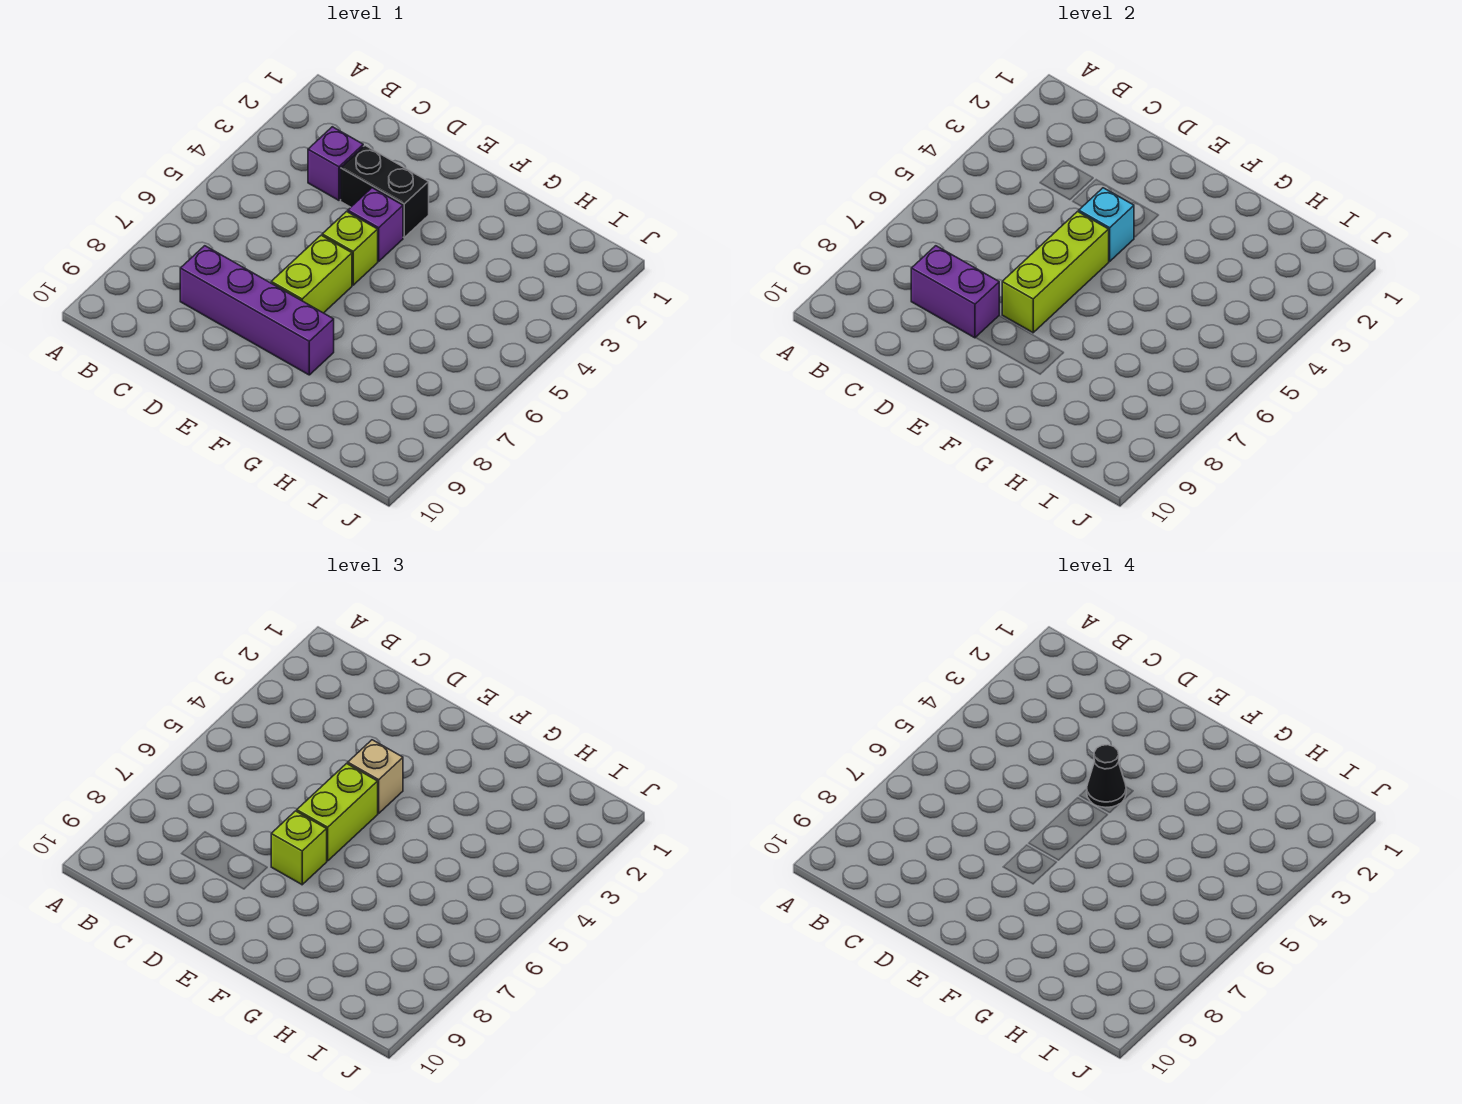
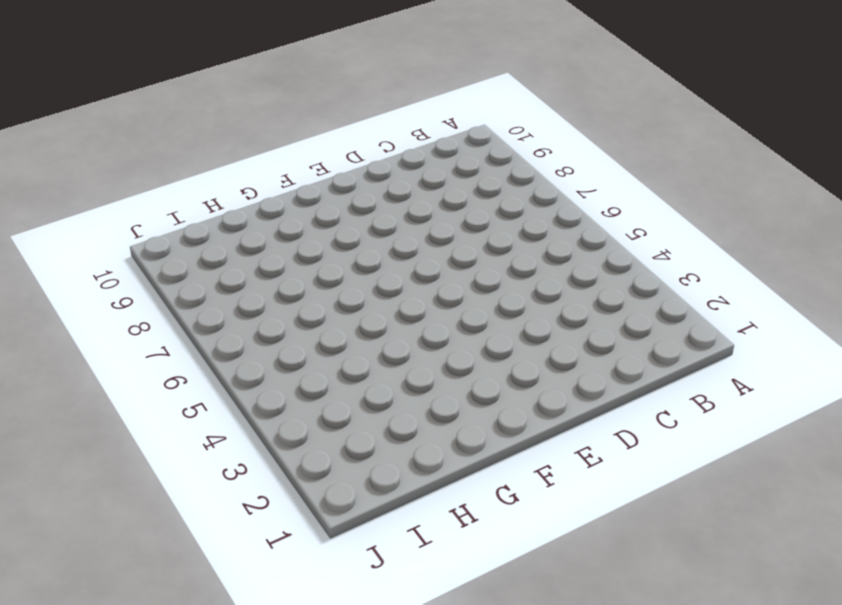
none -> purple brick C3 level 1
none -> purple brick C8:F8 level 1
none -> black brick D3:E3 level 1

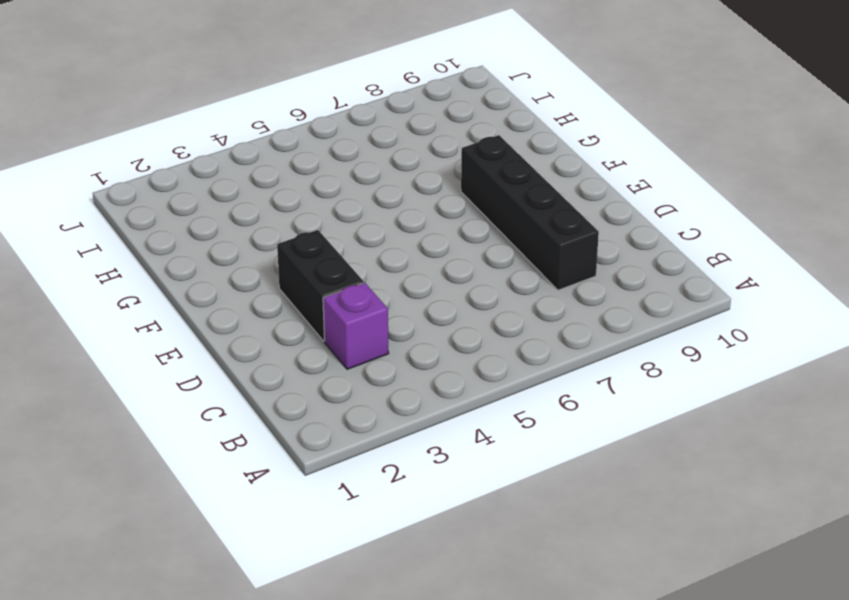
black brick C8:F8 level 1 -> purple brick C8:F8 level 1
none -> purple brick E4 level 1
none -> lime brick E5 level 1
none -> lime brick E6:E7 level 1

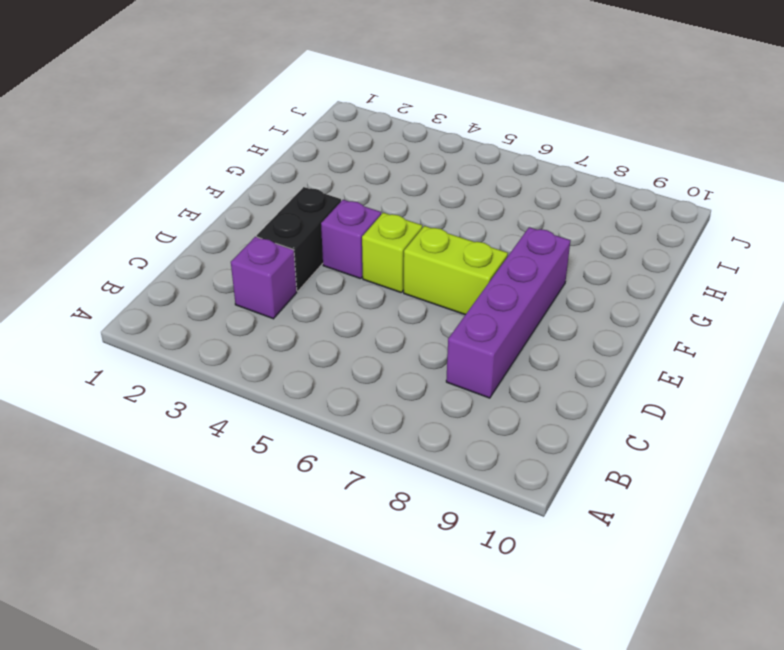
none -> purple brick C8:D8 level 2
none -> cyan brick E4 level 2
none -> lime brick E5:E7 level 2

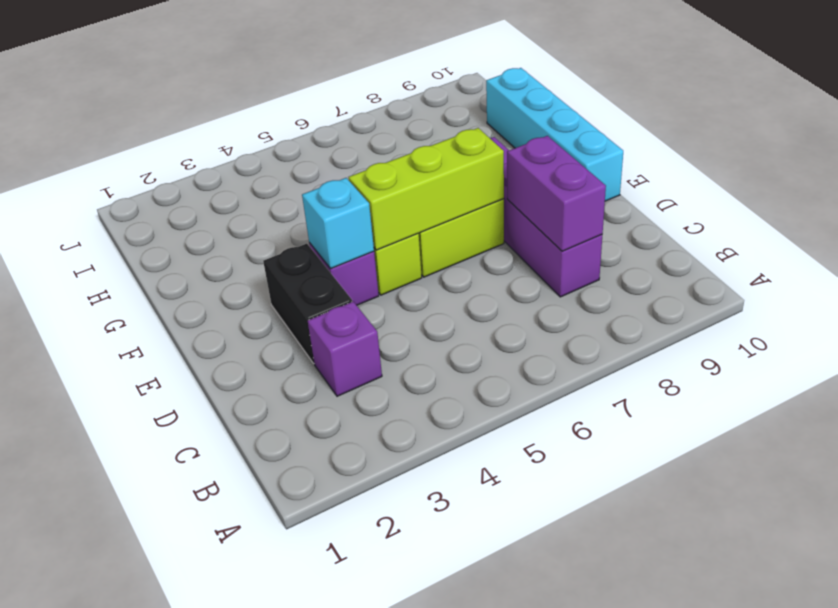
cyan brick E10:H10 level 1 -> none
none -> tan brick E4 level 3
none -> lime brick E5:E6 level 3
none -> lime brick E7 level 3

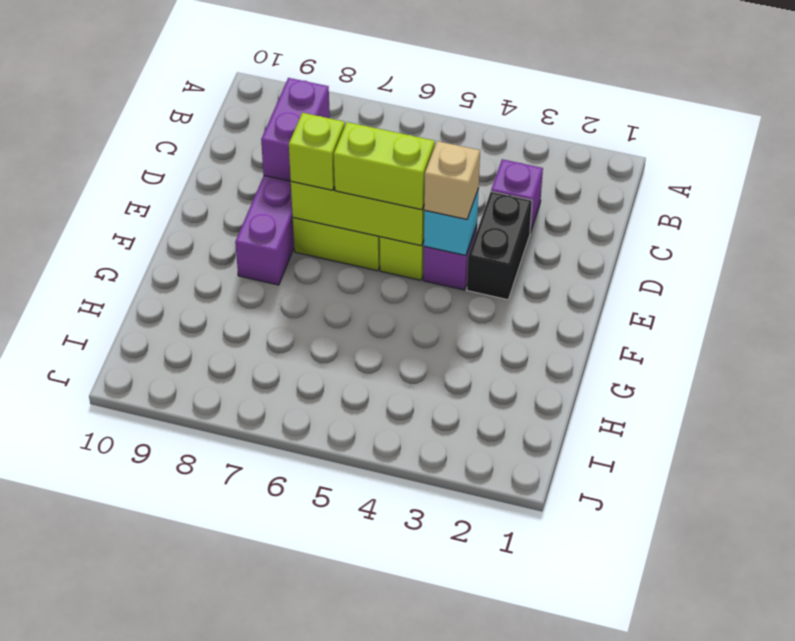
none -> black cone E4 level 4

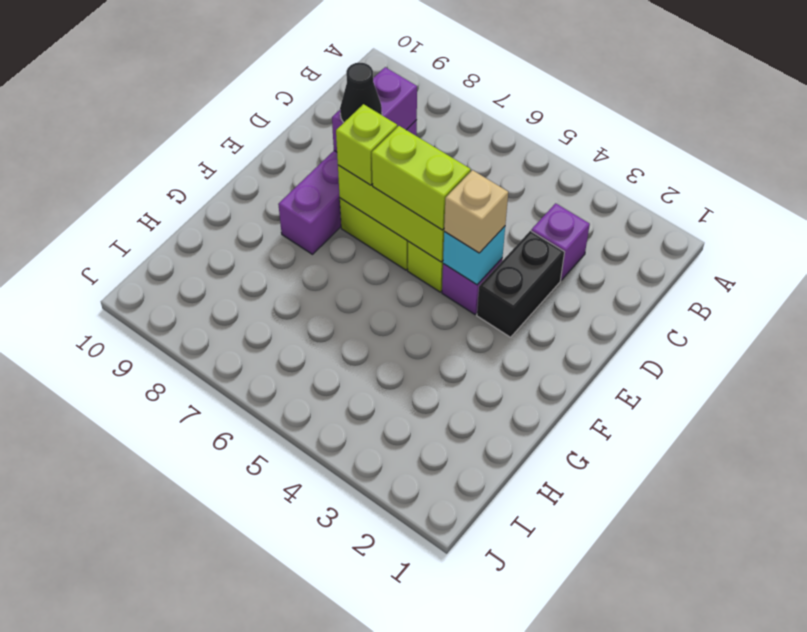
black cone D8 level 3 -> black cone E4 level 4

